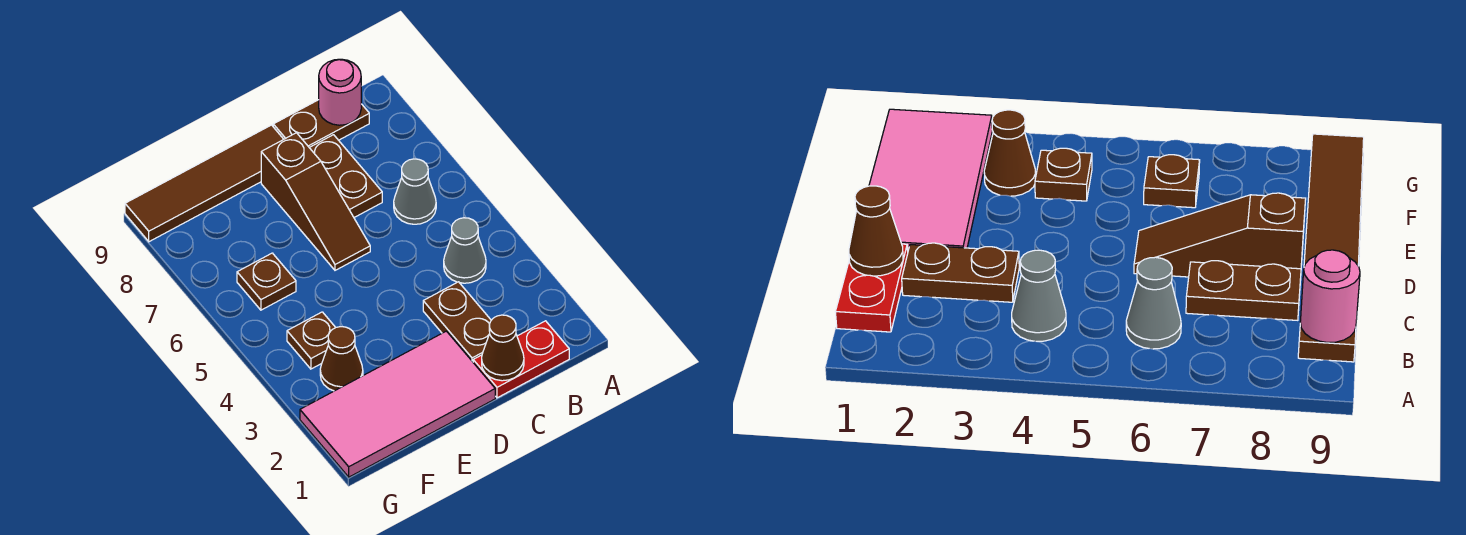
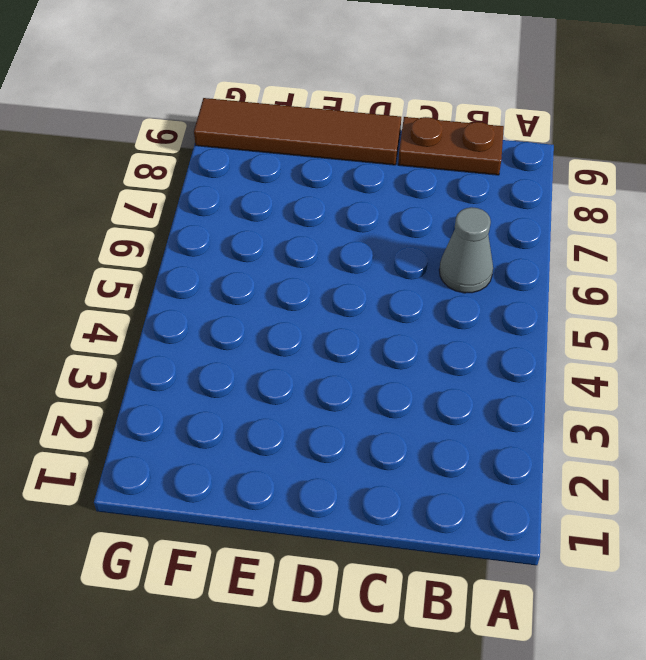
none -> red plate B1:C1 level 1
none -> grey cone B4 level 1
none -> brown plate C2:C3 level 1

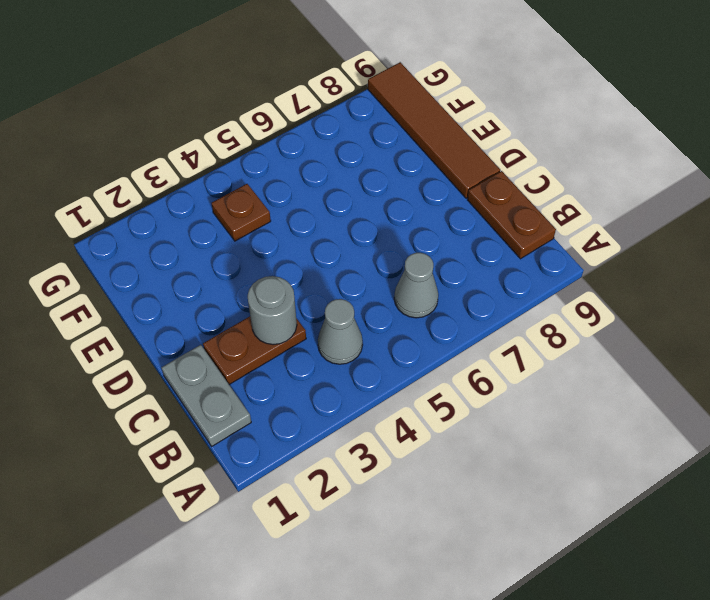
grey plate B1:C1 level 1 -> red plate B1:C1 level 1
grey round brick C3 level 2 -> none
none -> brown plate C7:C8 level 1
none -> pink tile D1:G2 level 1
none -> brown slope D6:D8 level 1 top 8

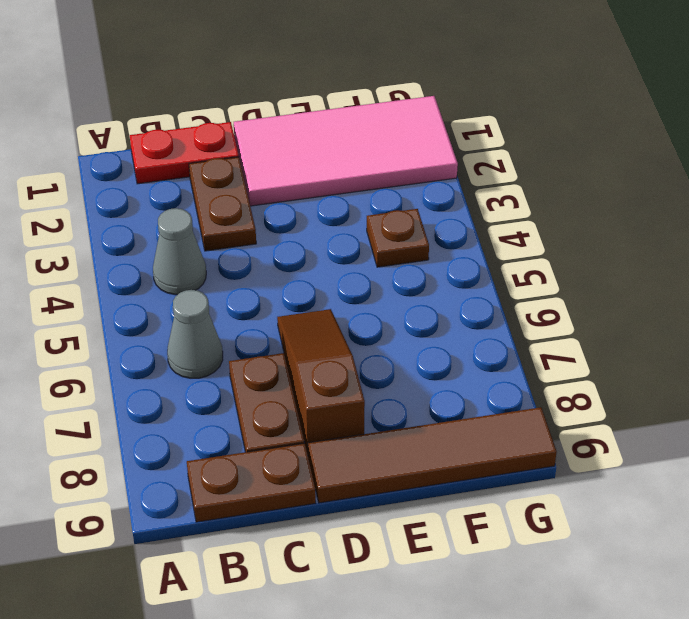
none -> brown cone F3 level 1
none -> brown plate F6 level 1
none -> pink round brick B9 level 2

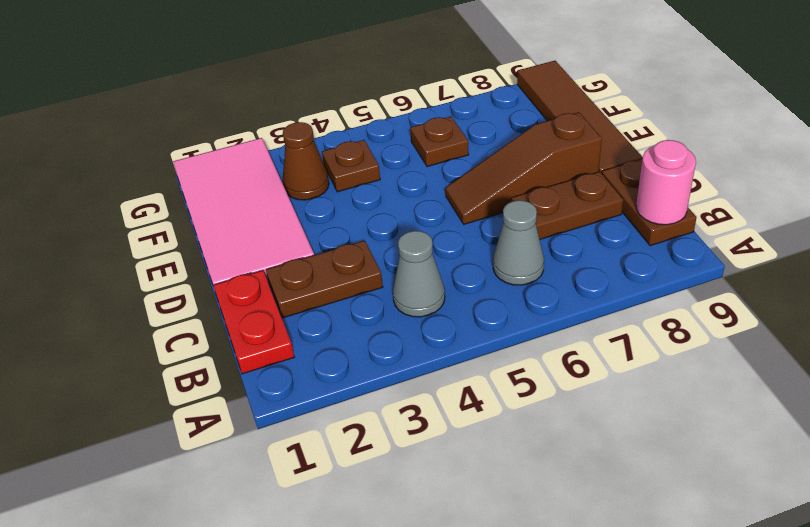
none -> brown cone C1 level 2

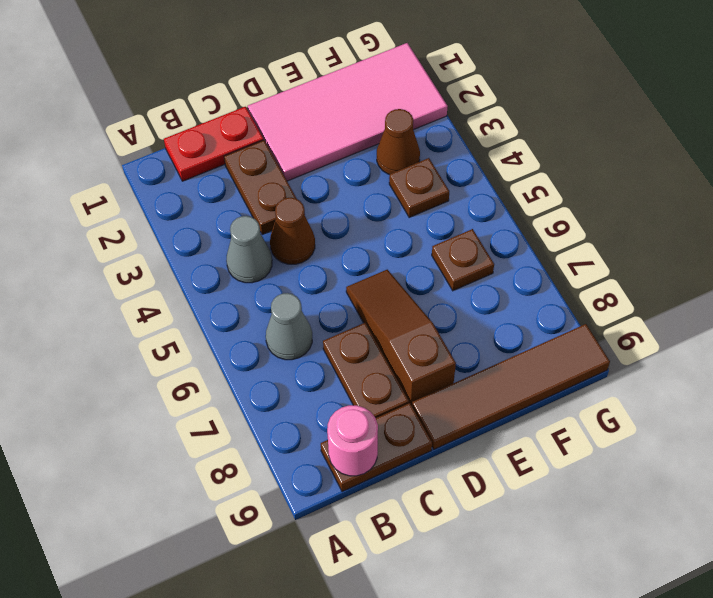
brown cone C4 level 1 -> brown cone C1 level 2

